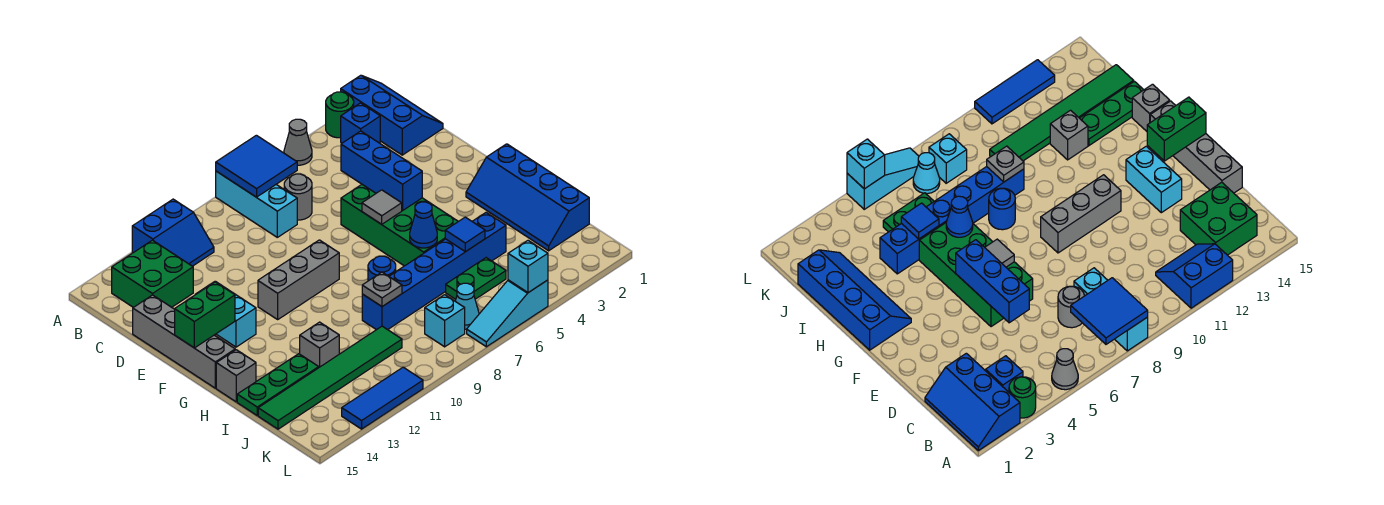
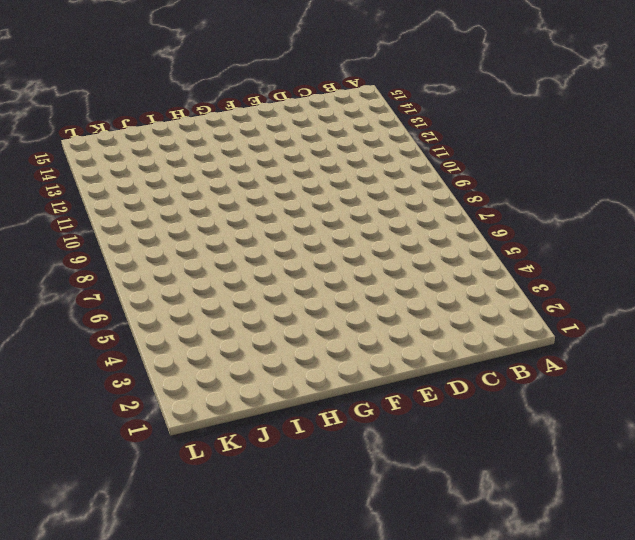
none -> blue slope A1:C2 level 1 top 2
none -> green round brick A3 level 1
none -> grey cone A5 level 1
none -> cyan brick A8:C8 level 1

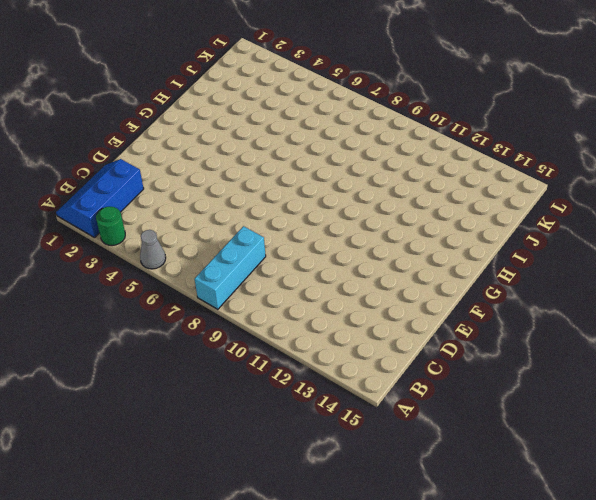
none -> blue slope A11:B12 level 1 top A
none -> blue brick B3 level 1
none -> green brick B13:C14 level 1
none -> grey round brick C7 level 1

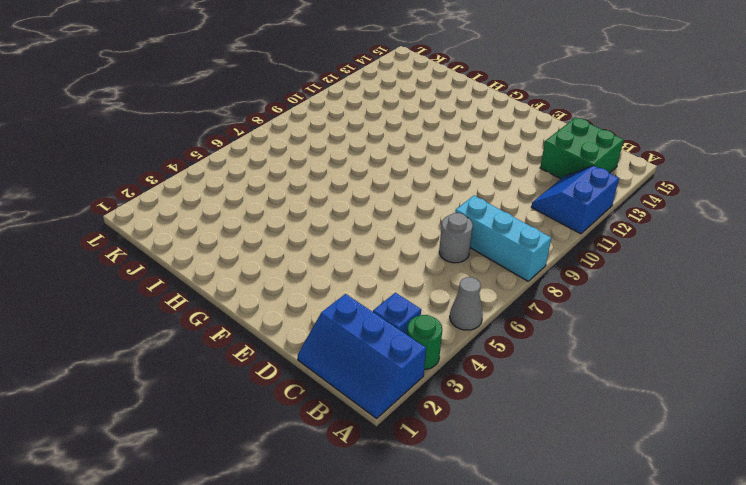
none -> grey brick D15:G15 level 1
none -> green brick E5:H6 level 1
none -> cyan brick E13:F13 level 1
none -> grey brick F9:F11 level 1

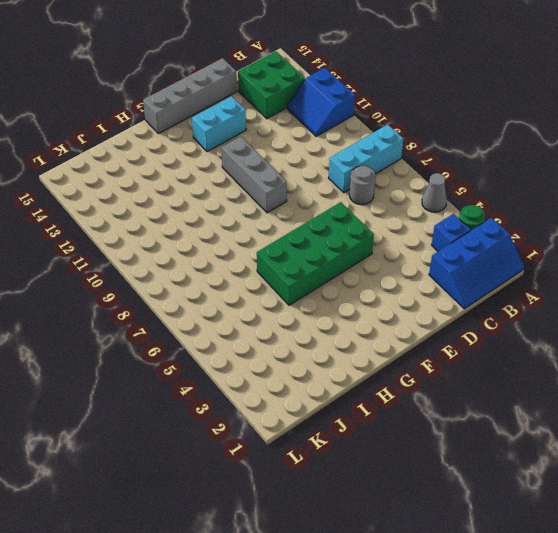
none -> blue slope G1:J2 level 1 top 1
none -> blue round brick H8 level 1
none -> grey brick H15 level 1
none -> blue brick I4:I9 level 1

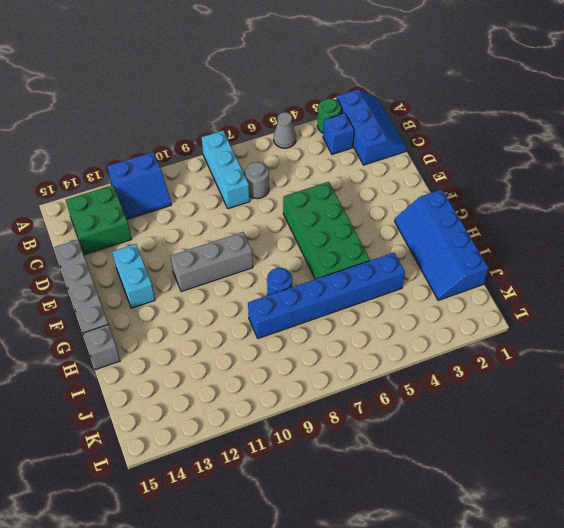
none -> grey brick I12 level 1
none -> green plate I13:I15 level 1
none -> green plate J5:J6 level 1
none -> green tile J10:J15 level 1

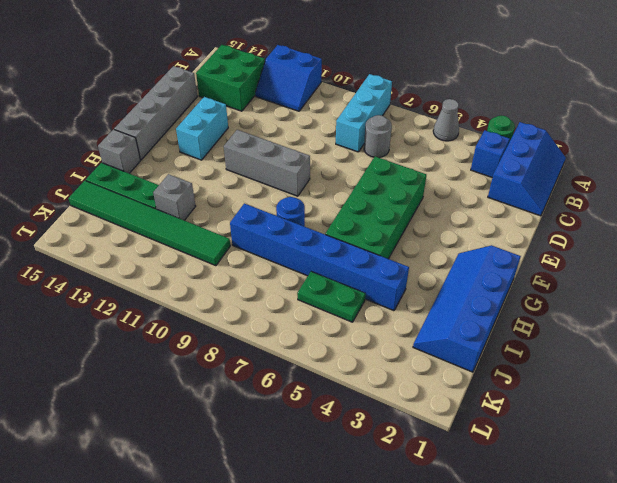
none -> cyan cone K7 level 1
none -> cyan brick K8 level 1
none -> cyan slope L5:L7 level 1 top 5
none -> blue tile L11:L13 level 1

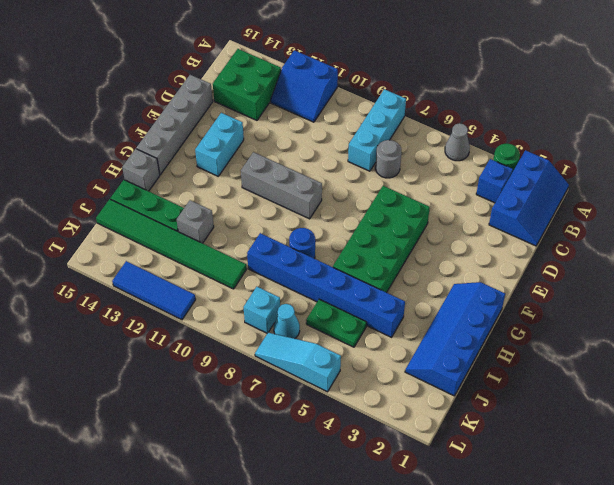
none -> blue tile A7:B8 level 2
none -> blue brick D5:F5 level 2
none -> grey tile F6 level 2
none -> green brick F14:F15 level 2

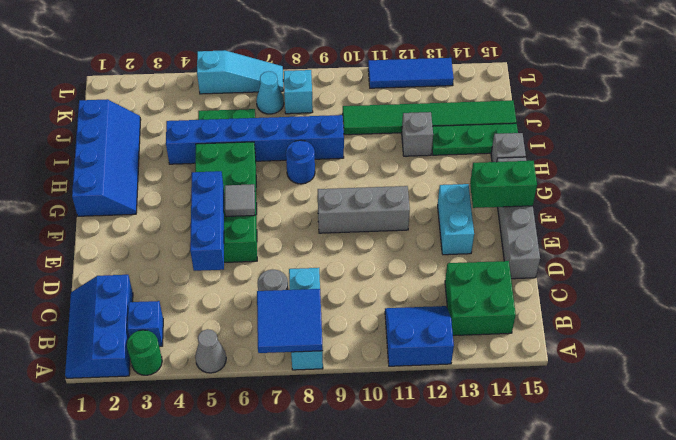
none -> blue cone H6 level 2
none -> blue tile I5 level 2
none -> grey plate I9 level 2
none -> cyan brick L5 level 2

